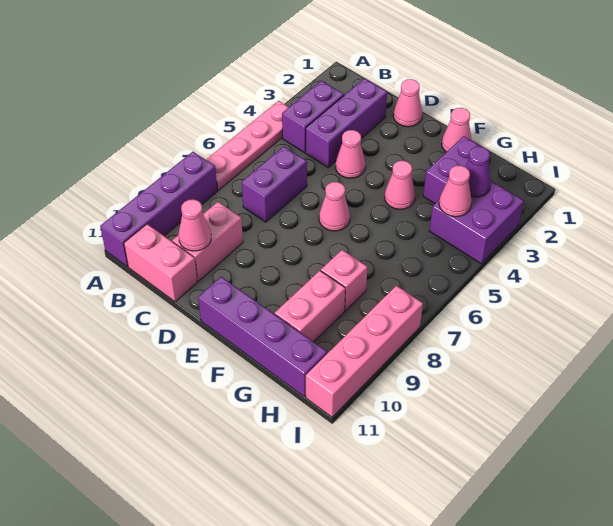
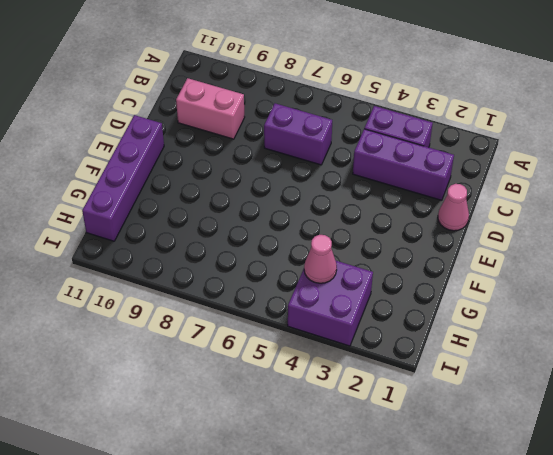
none -> pink plate A4:A7 level 1
none -> purple brick A8:A11 level 1
none -> pink brick B11:C11 level 1

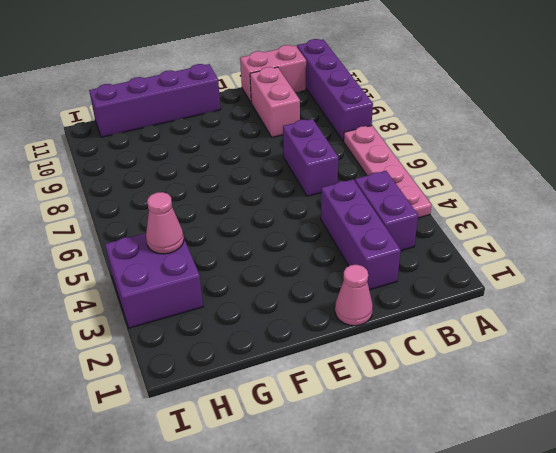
none -> pink cone D4 level 1
none -> pink cone E6 level 1
none -> pink cone F1 level 1

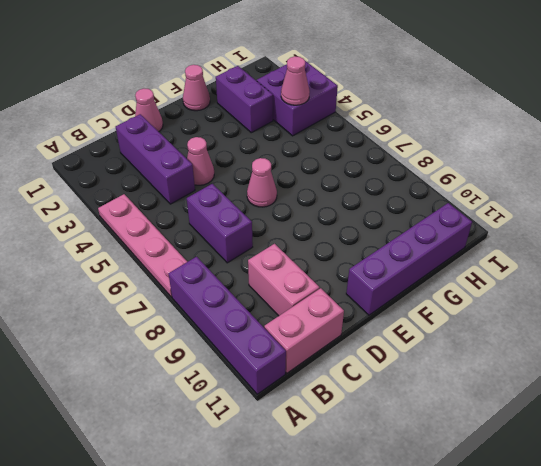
none -> purple brick B3:B4 level 1
none -> pink cone F4 level 1
none -> pink brick G8 level 1

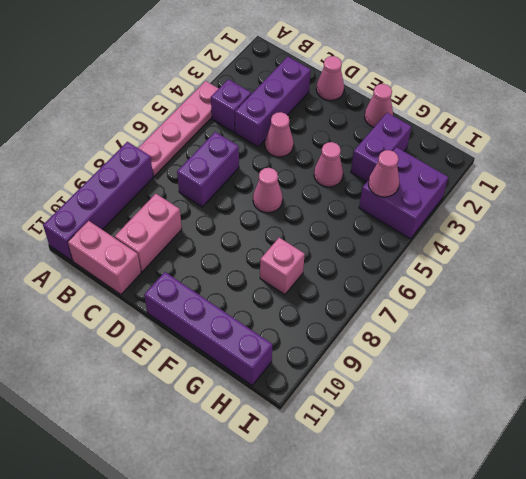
purple brick B4 level 1 -> purple brick B3:B4 level 1
none -> pink brick G9:G10 level 1
none -> pink brick I8:I11 level 1
none -> pink cone C10 level 2

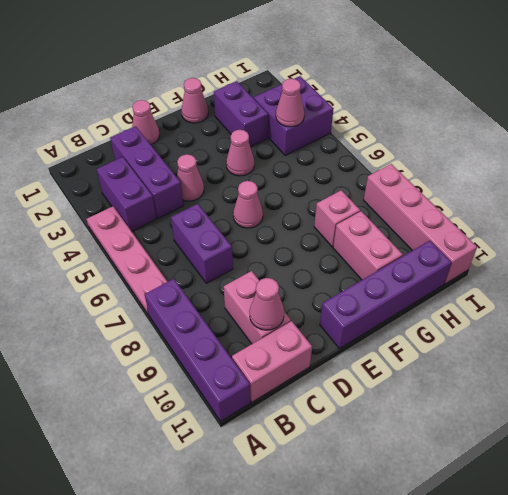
none -> purple cone H3 level 2

